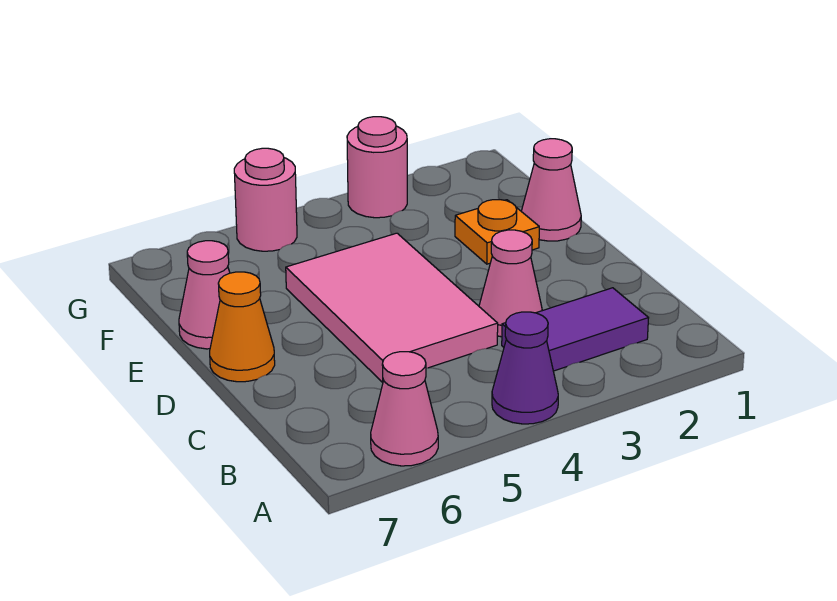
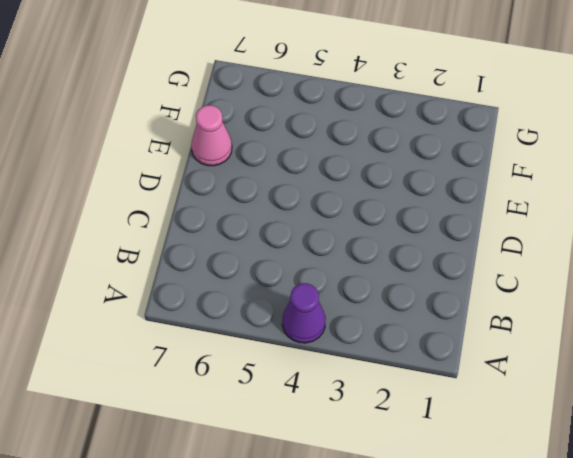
none -> pink cone A6 level 1
none -> purple tile B2:B3 level 1

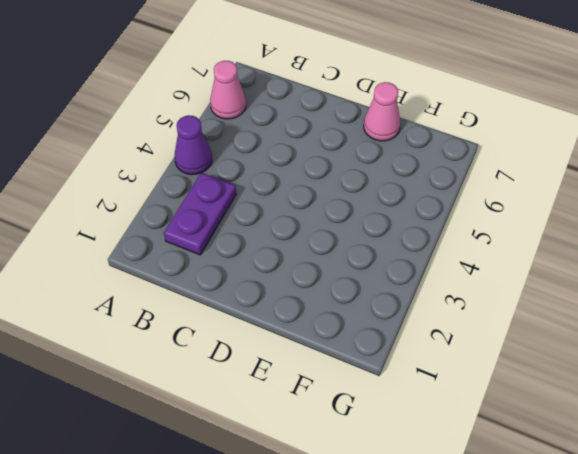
purple plate B2:B3 level 1 -> purple tile B2:B3 level 1
none -> pink cone C3 level 1
none -> pink tile C4:E5 level 1

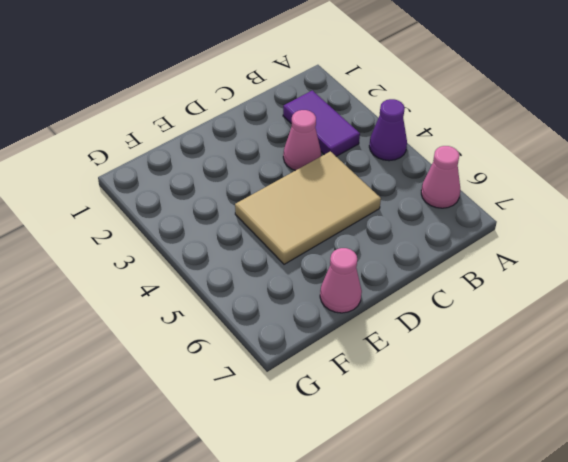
tan tile C4:E5 level 1 -> pink tile C4:E5 level 1
none -> orange cone D7 level 1
none -> pink cone E1 level 1

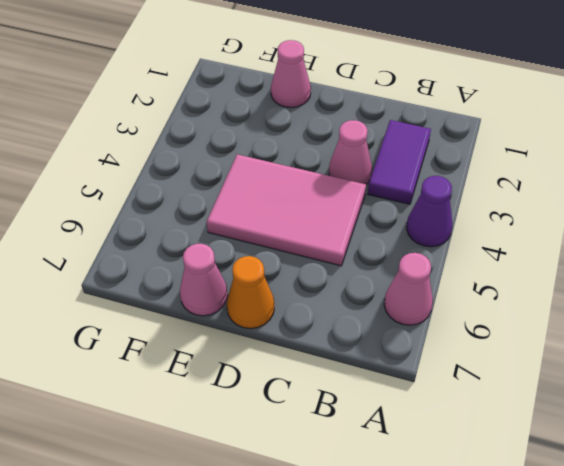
none -> orange plate E2 level 1
none -> pink round brick G3 level 1

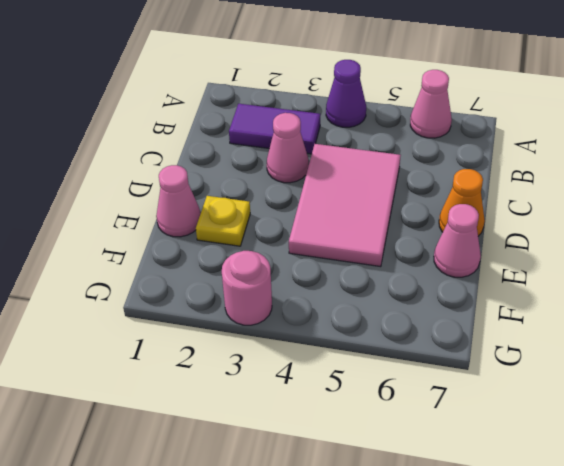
yellow plate E2 level 1 -> orange plate E2 level 1
none -> pink round brick G5 level 1

